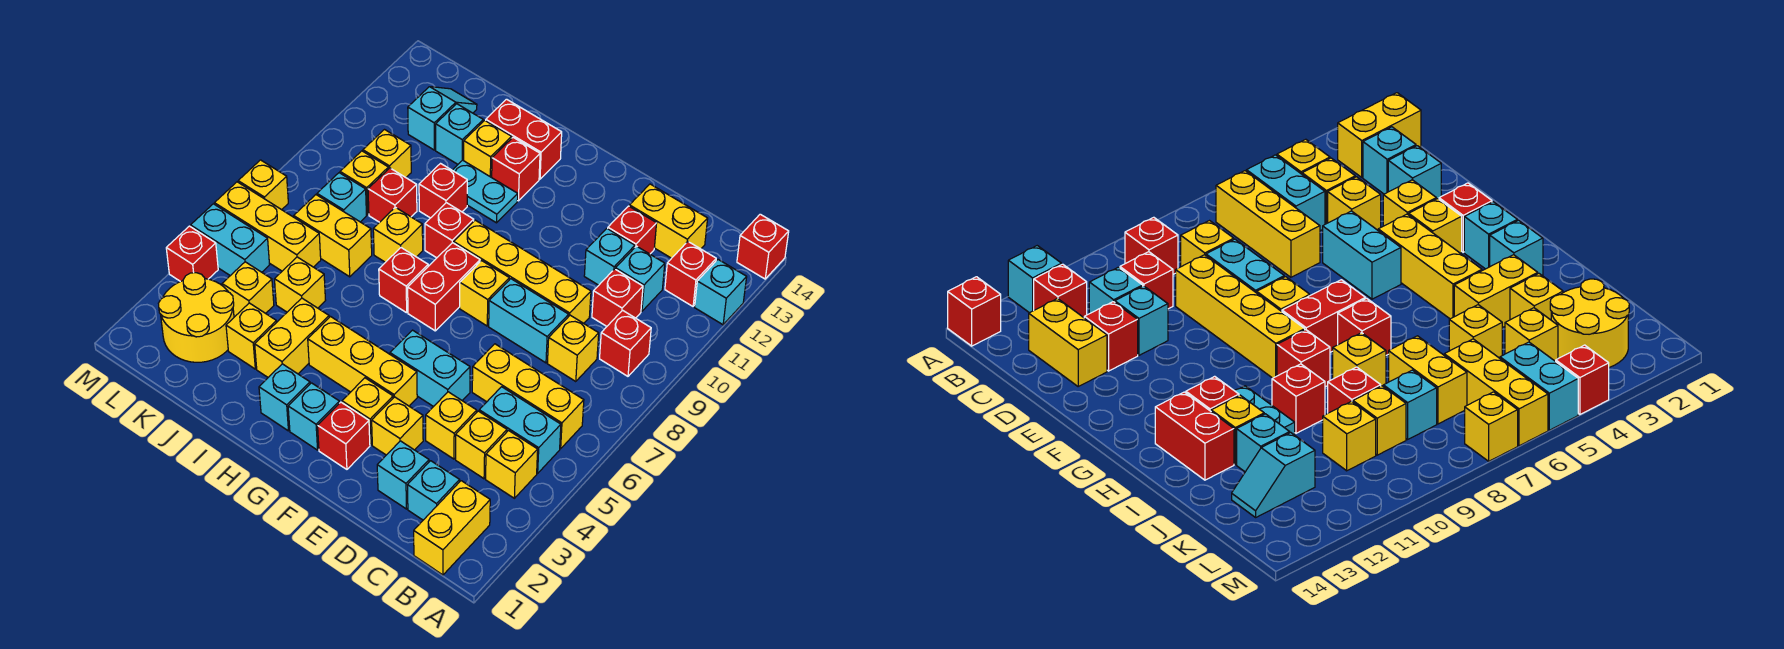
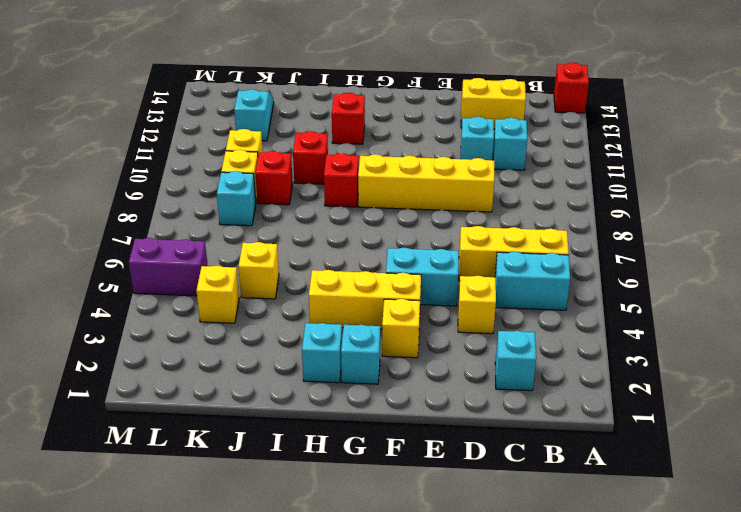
purple brick L5:M5 level 1 -> cyan brick L5:M5 level 1
none -> cyan brick A12 level 1
none -> yellow brick B1:B2 level 1
none -> yellow brick B4 level 1
none -> red brick B9 level 1

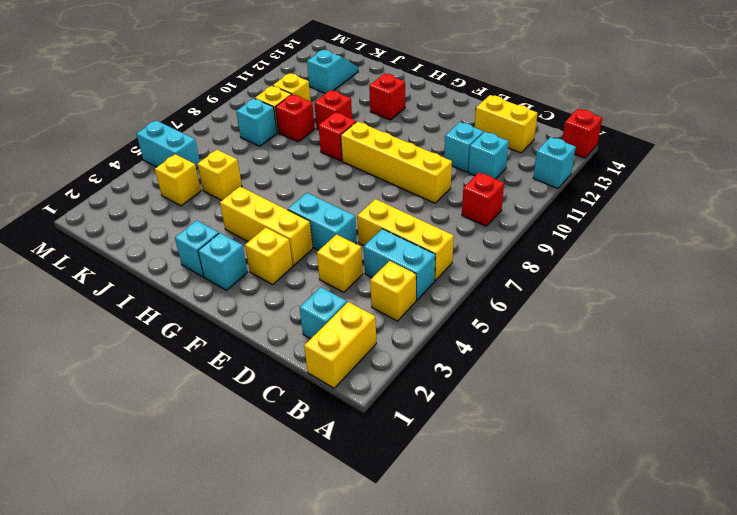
none -> red brick B12 level 1
none -> yellow brick C4 level 1
none -> yellow brick C8 level 1
none -> red brick C10 level 1

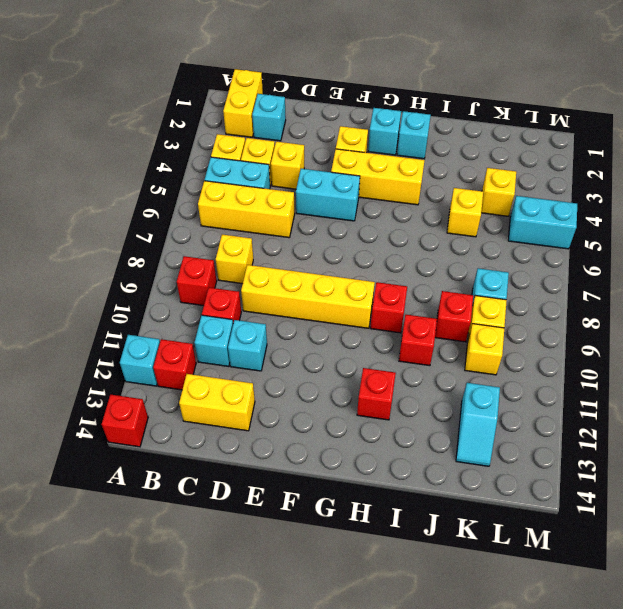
none -> cyan brick D2 level 1
none -> cyan brick D8:E8 level 1
none -> red brick D12 level 1
none -> yellow brick E3 level 1

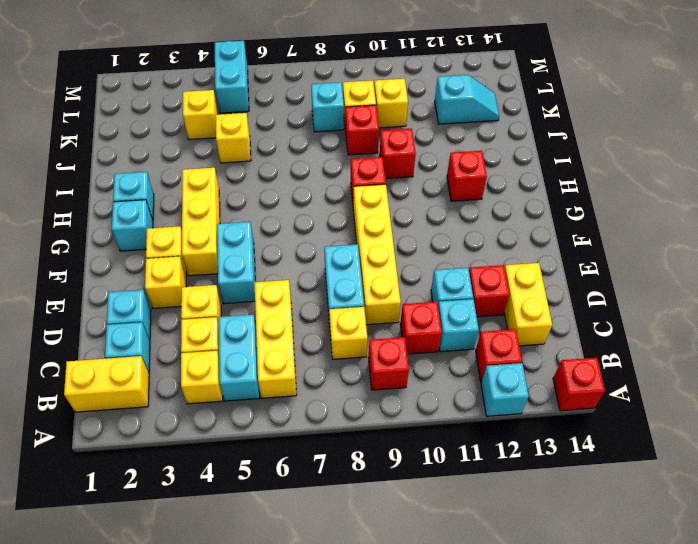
none -> red brick F2 level 1
none -> yellow brick F8 level 1
none -> red brick G7:G8 level 1
none -> red brick H7 level 1

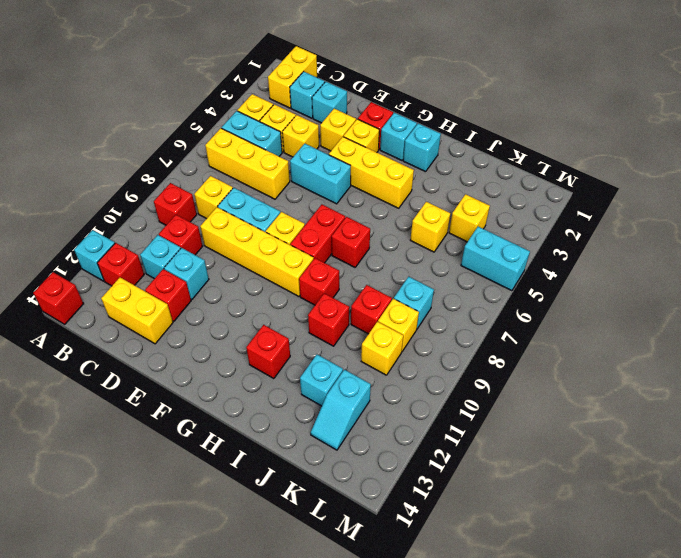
none -> cyan plate H11:I11 level 1
none -> red brick H13:I13 level 1
none -> yellow brick I3:I4 level 1
none -> yellow brick I8 level 1

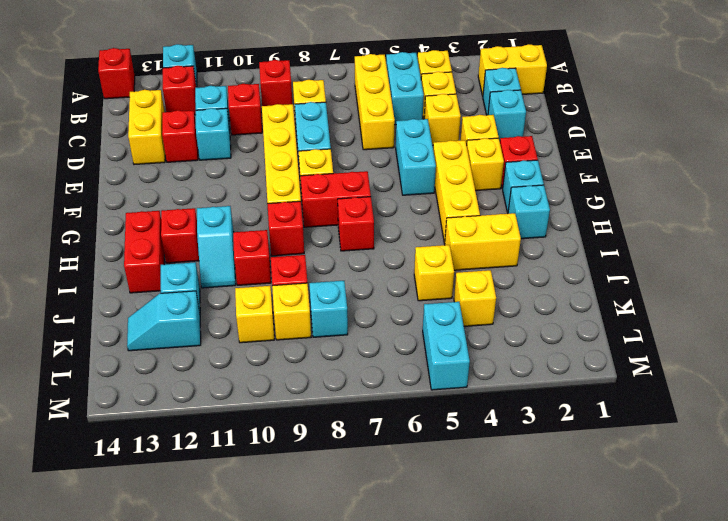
cyan slope H11:I11 level 1 top H -> cyan plate H11:I11 level 1
none -> yellow brick I8 level 1
none -> yellow brick I12 level 1
none -> yellow brick J3 level 1
none -> yellow brick J7:K7 level 1

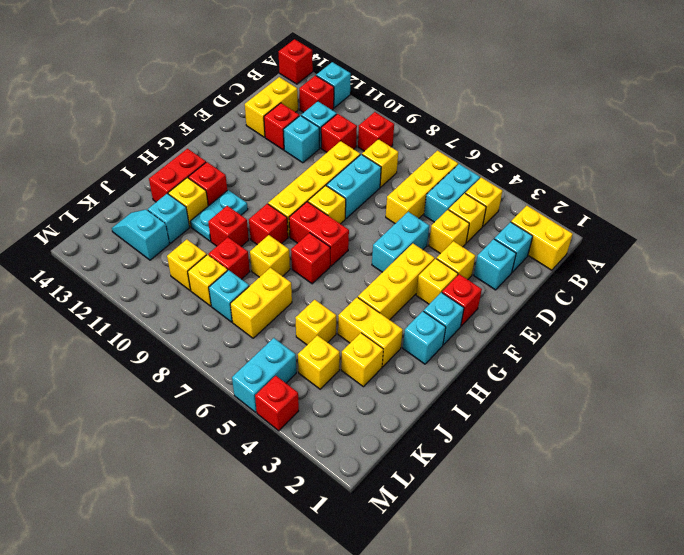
none -> yellow round brick K2:L3 level 1
none -> yellow brick K6:M6 level 1
none -> yellow brick M7 level 1

